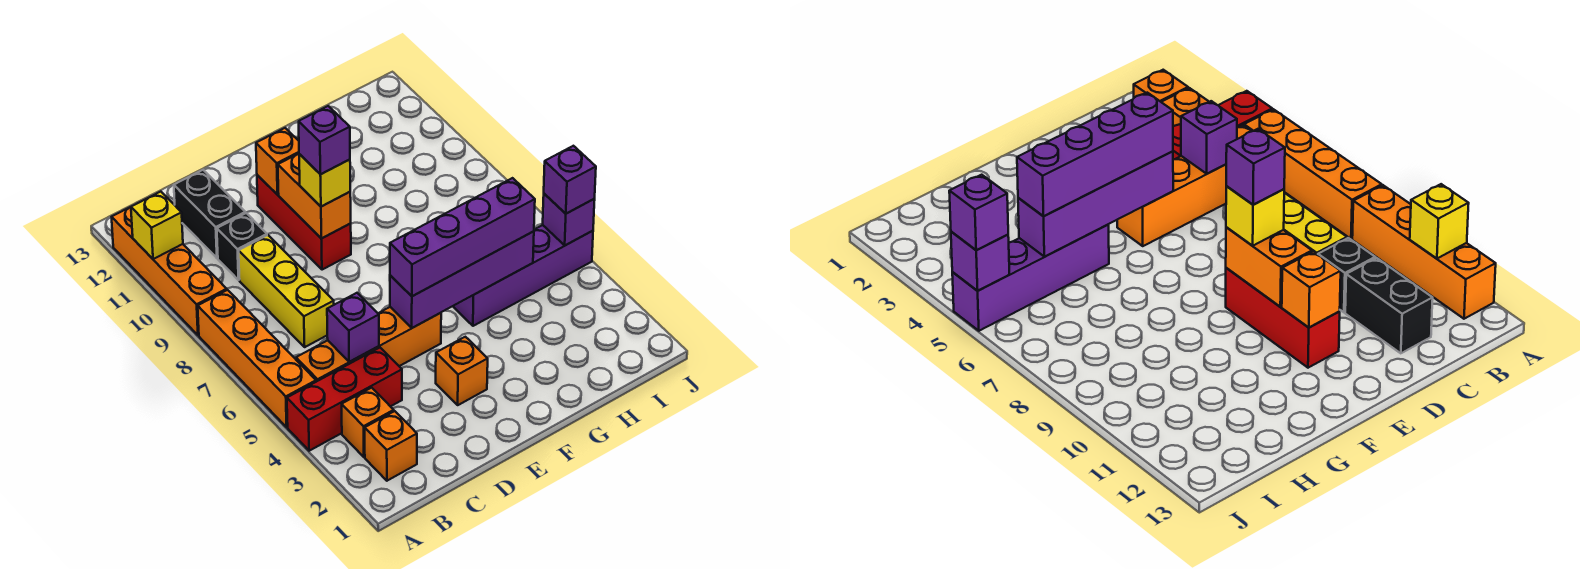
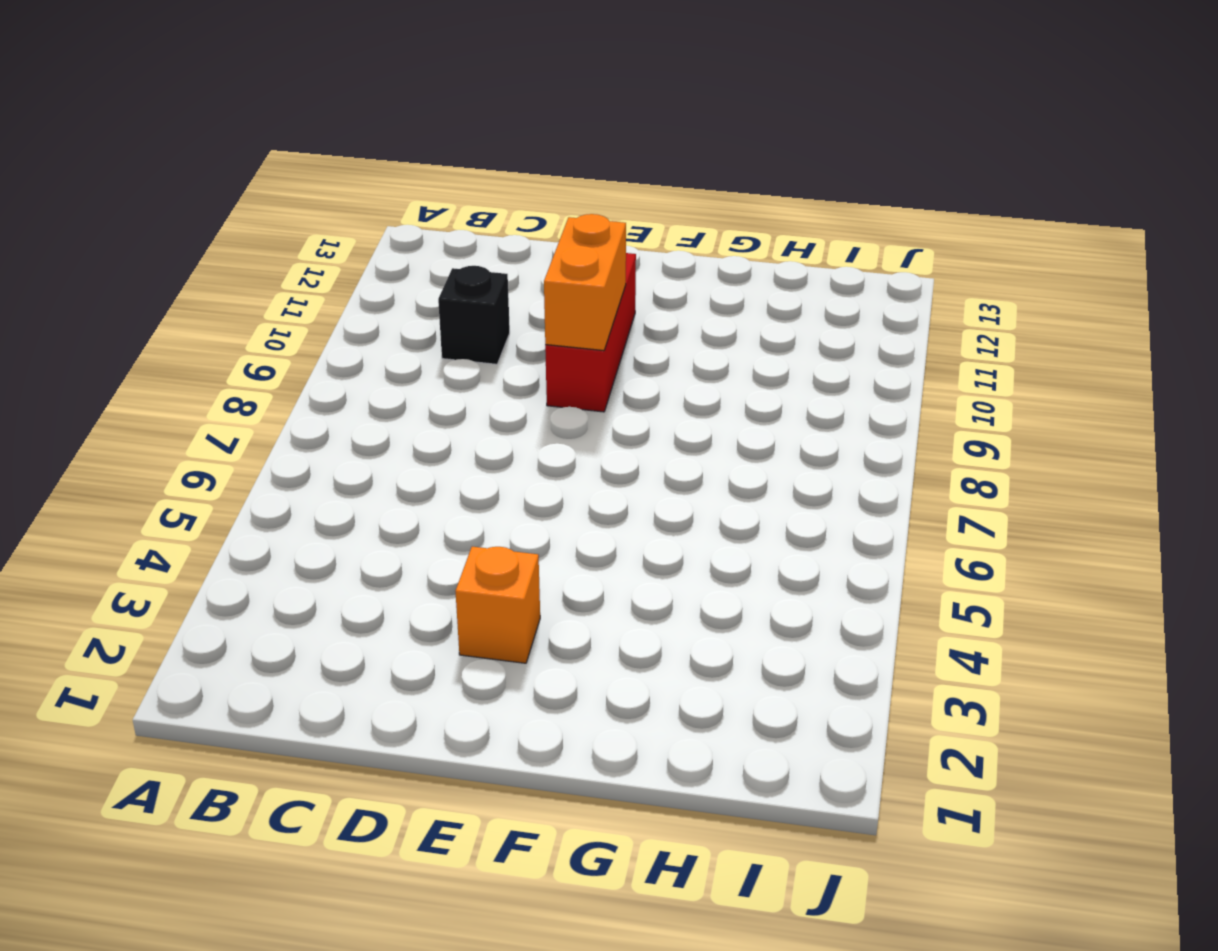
none -> red brick A4:C4 level 1
none -> orange brick A5:A8 level 1
none -> orange brick A9:A12 level 1

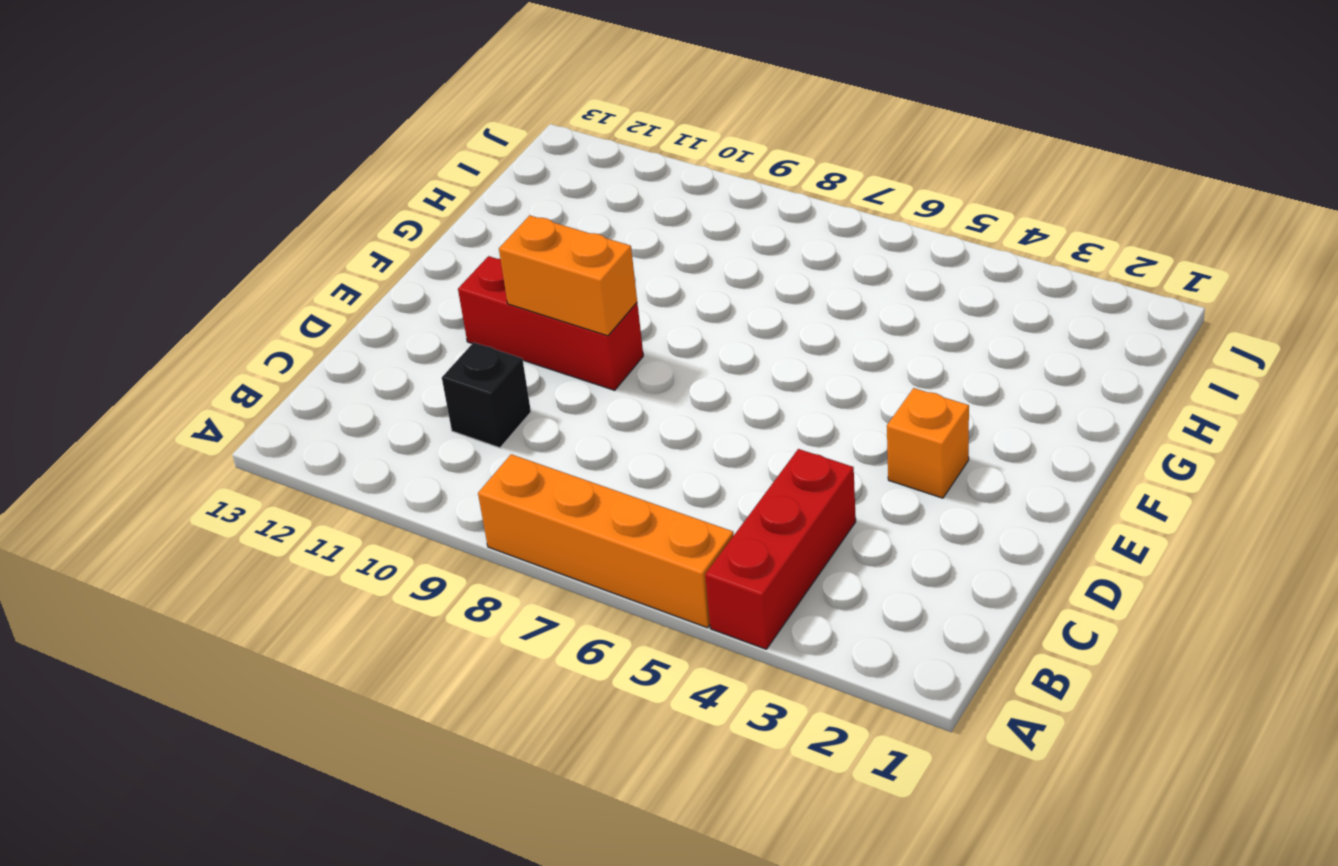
none -> orange brick A9:A12 level 1
none -> orange brick B2 level 1
none -> orange brick B3 level 1

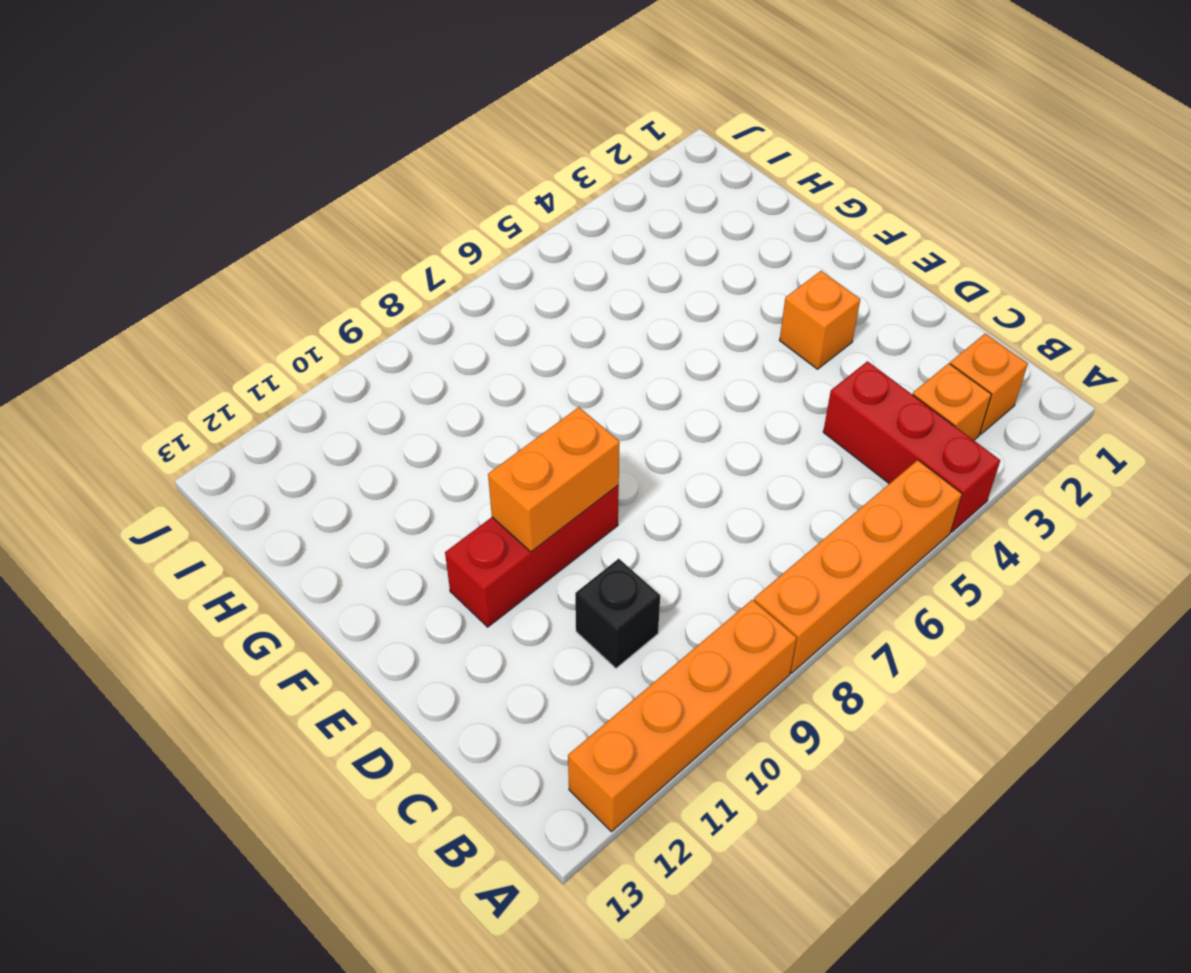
none -> orange brick B5:E5 level 1
none -> yellow brick C7:C9 level 1
none -> black brick C11:C12 level 1

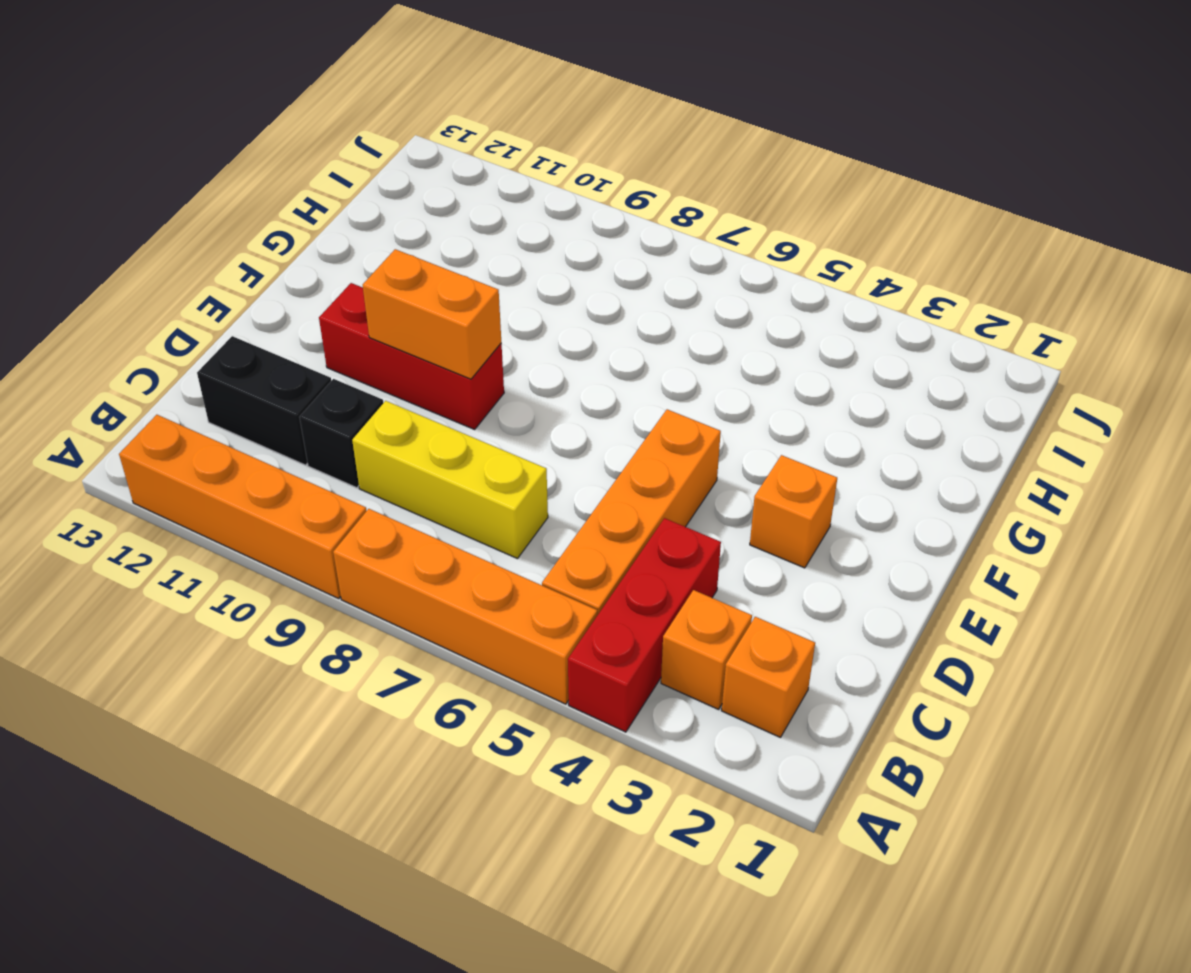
none -> purple brick G5:J5 level 1
none -> yellow brick A11 level 2
none -> purple brick C5 level 2

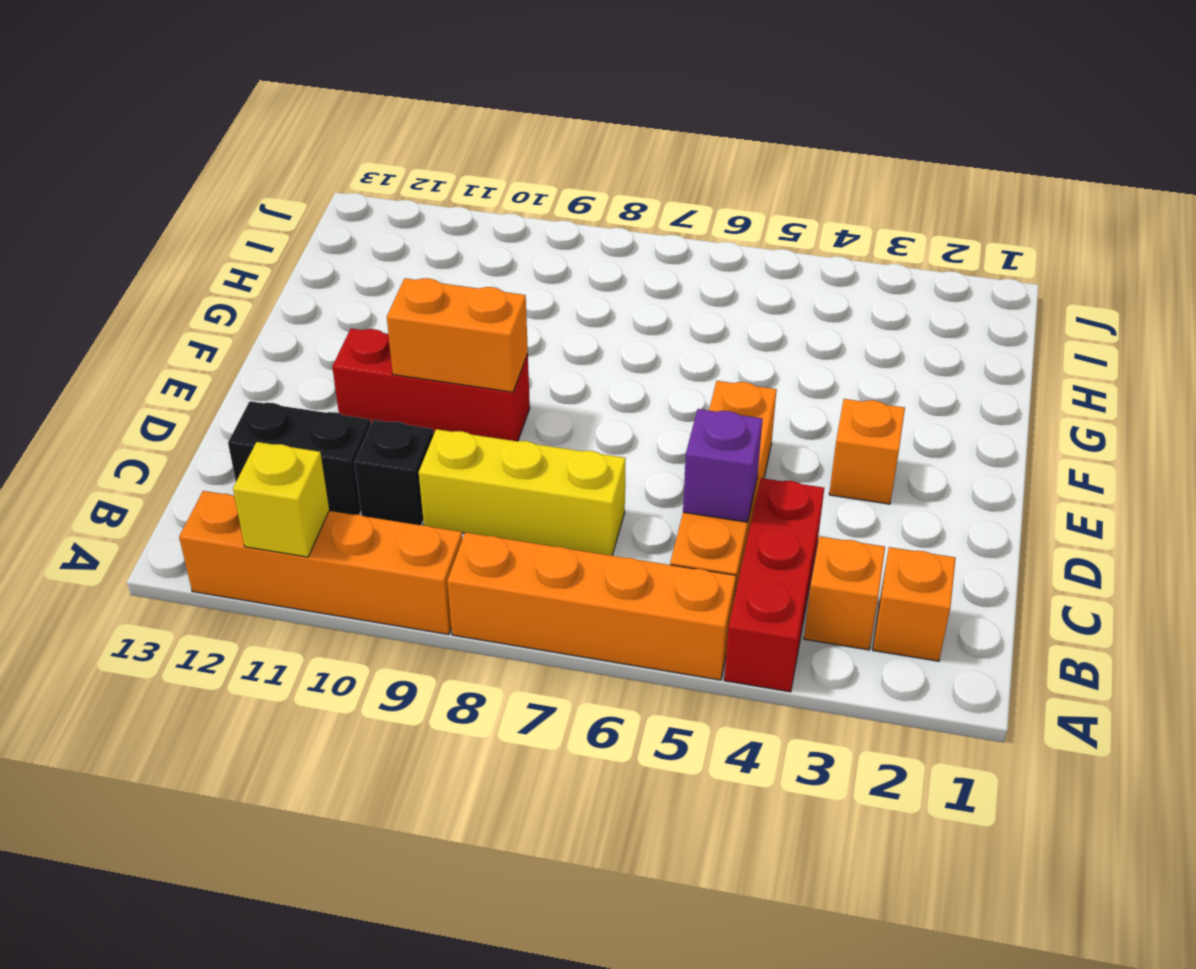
none -> purple brick G5:J5 level 1
none -> purple brick E5:H5 level 2
none -> orange brick E11 level 2

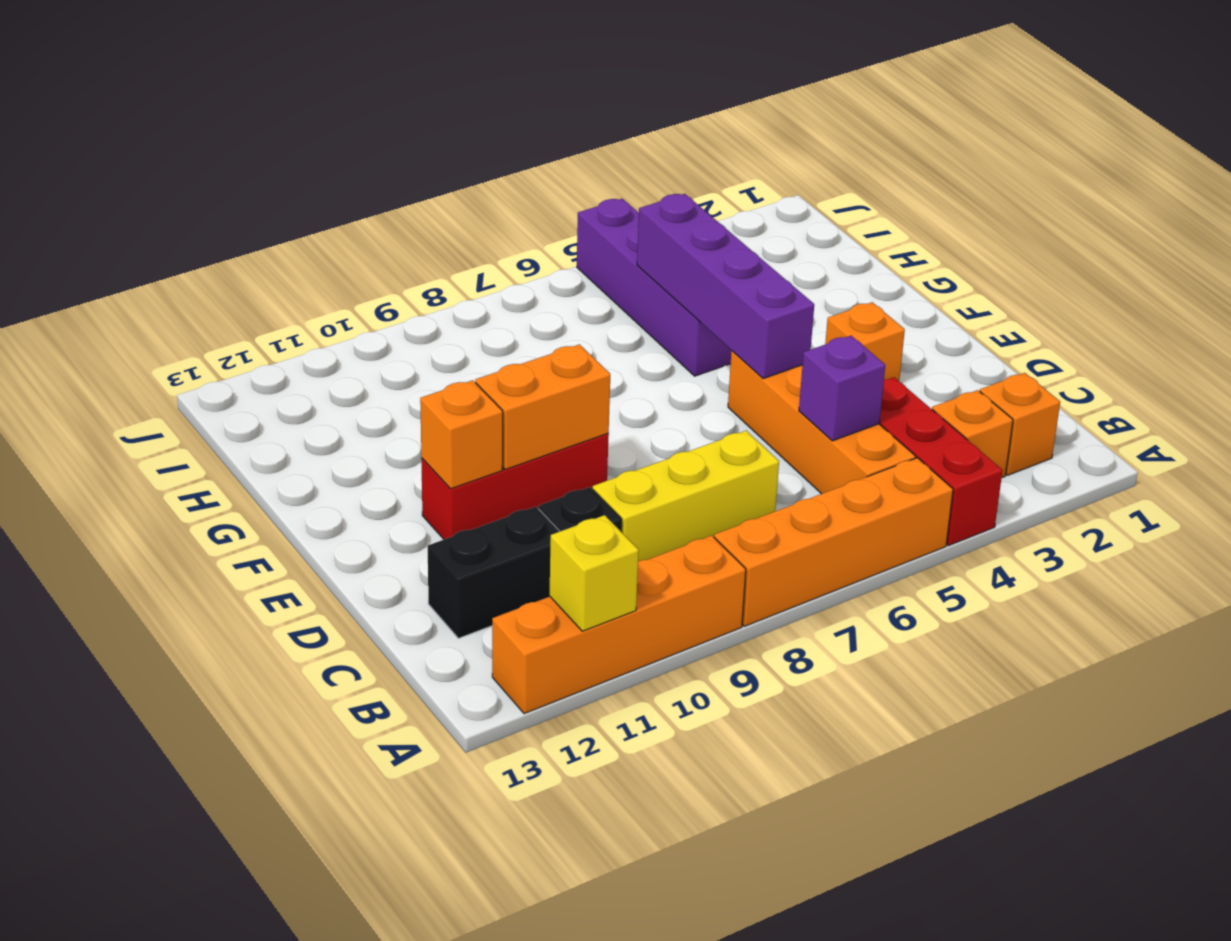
none -> purple brick J5 level 2
none -> purple brick E5:H5 level 3
none -> yellow brick E9 level 3

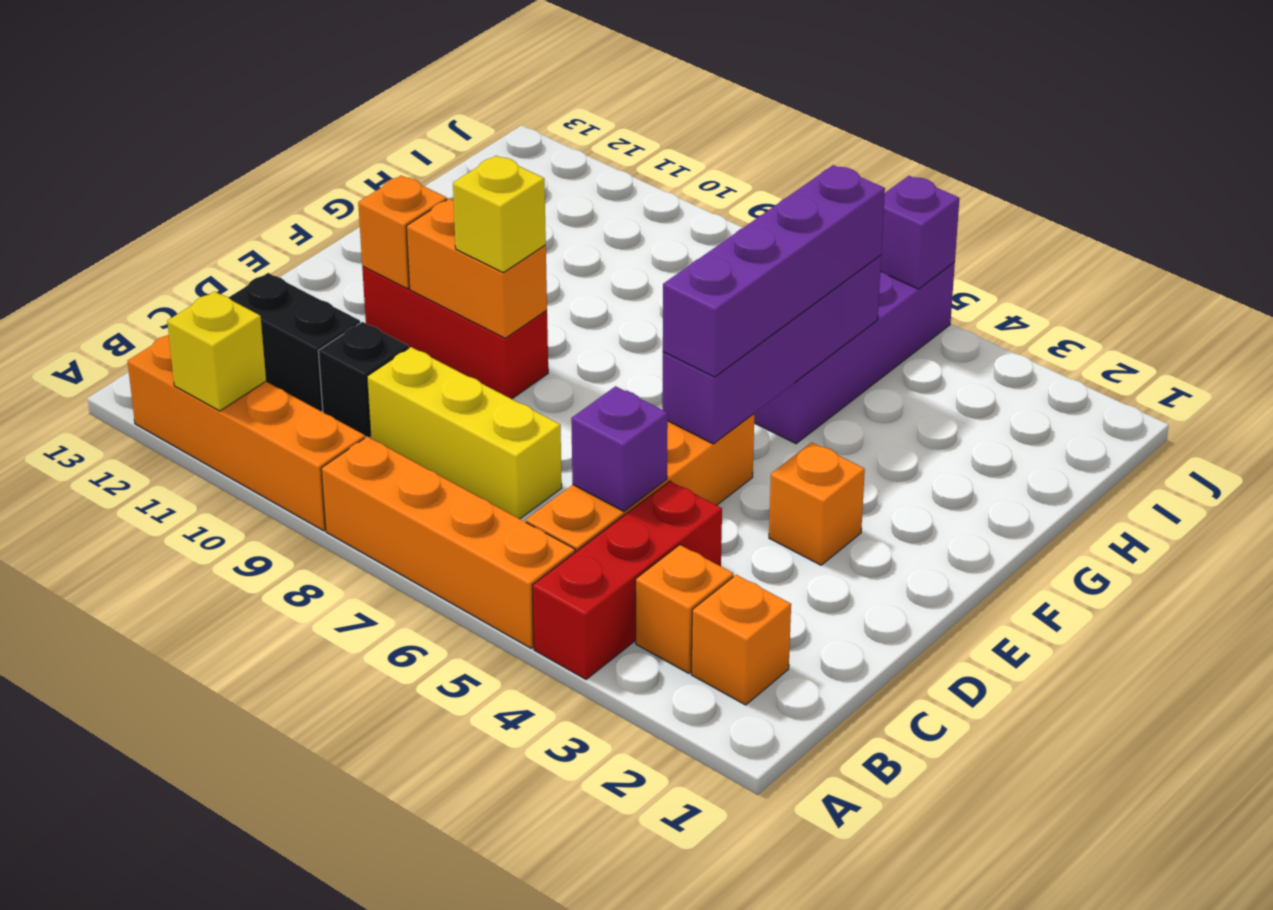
none -> purple brick J5 level 3
none -> purple brick E9 level 4

